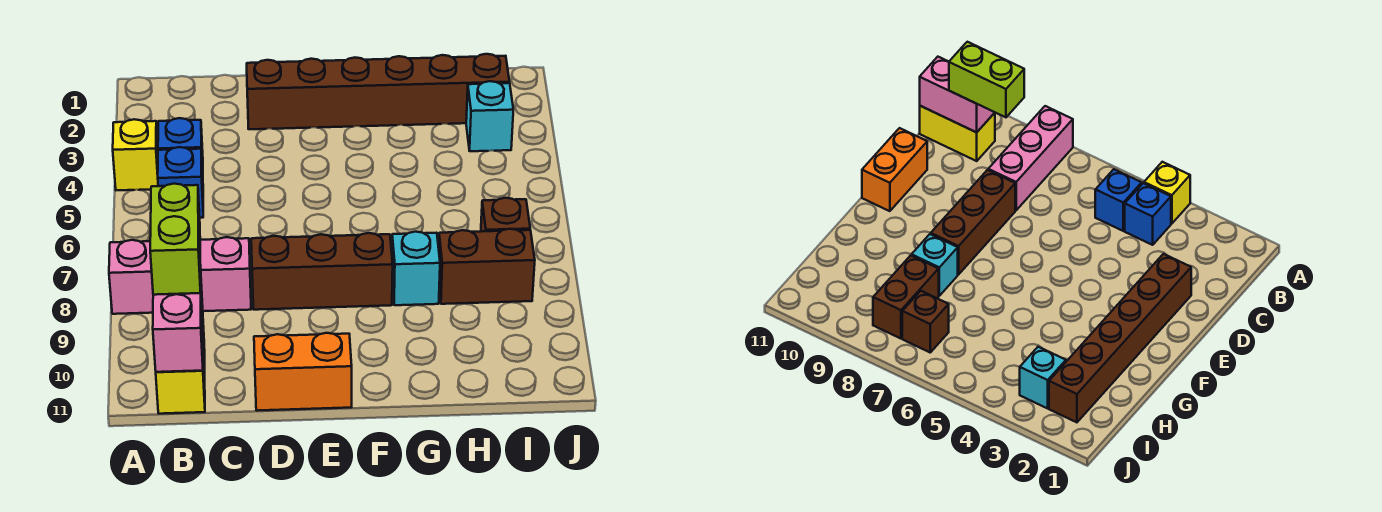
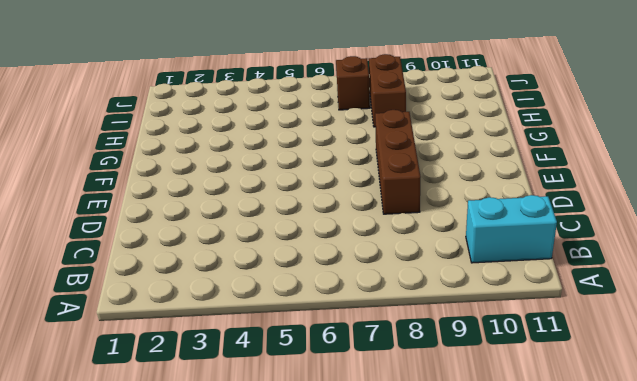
cyan brick B10:B11 level 1 -> yellow brick B10:B11 level 1
none -> yellow brick A4 level 1
none -> pink brick A8:C8 level 1
none -> blue brick B4 level 1

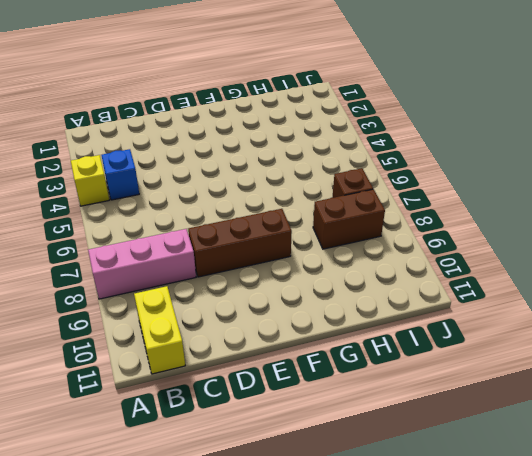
none -> blue brick B5 level 1
none -> brown brick D2:I2 level 1
none -> orange brick D11:E11 level 1

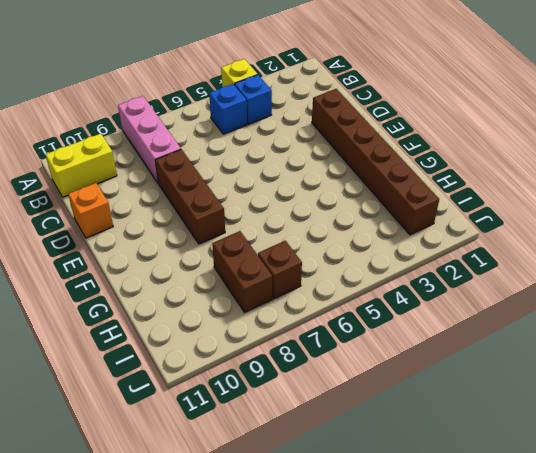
orange brick D11 level 1 -> orange brick D11:E11 level 1
none -> cyan brick G8 level 1
none -> cyan brick I3 level 1
none -> pink brick B10:B11 level 2

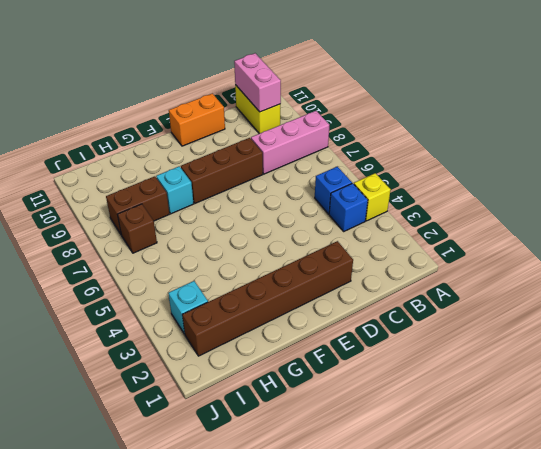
none -> lime brick B9:B10 level 3

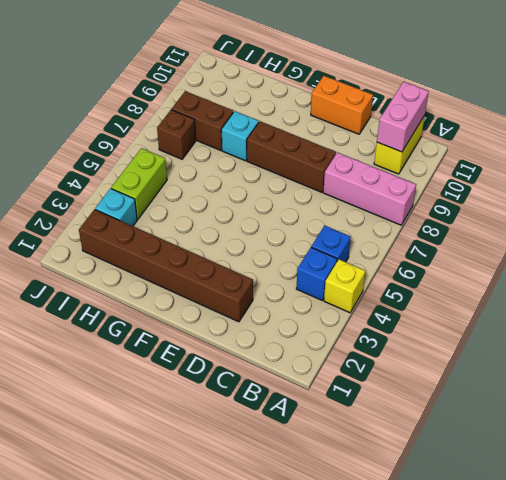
lime brick I4:I5 level 1 -> lime brick B9:B10 level 3

